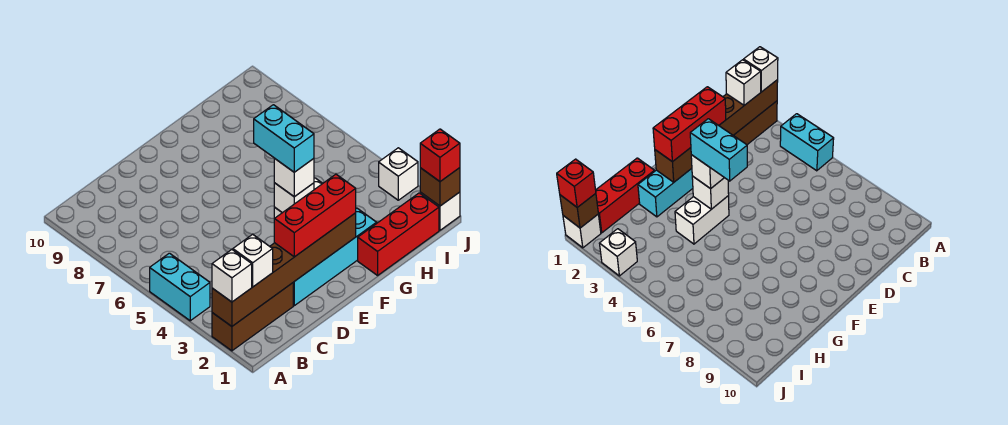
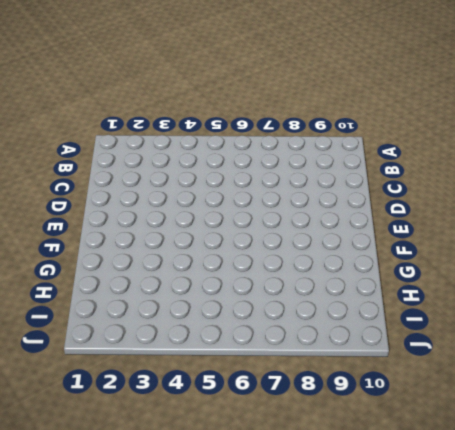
none -> brown brick A2:C2 level 1
none -> cyan brick A4:A5 level 1
none -> cyan brick D2:G2 level 1

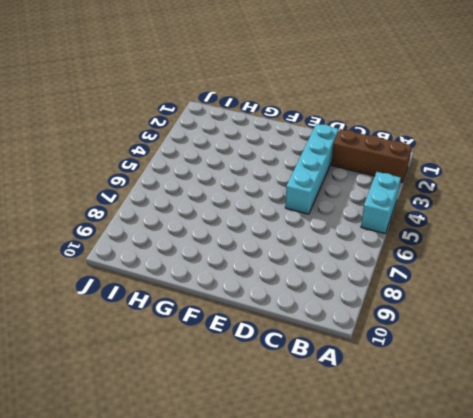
cyan brick D2:D5 level 1 -> cyan brick D2:G2 level 1
none -> white brick F4:G4 level 1
none -> red brick G1:I1 level 1
none -> white brick J1 level 1

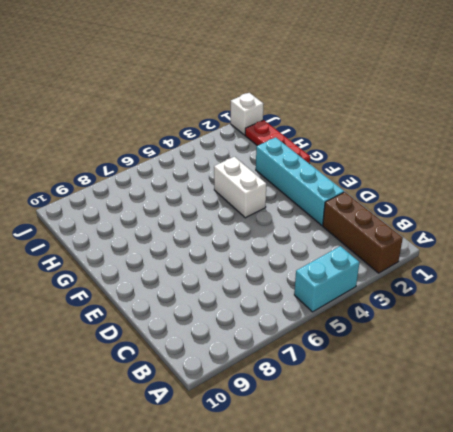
red plate G1:I1 level 1 -> red brick G1:I1 level 1
none -> white brick J3 level 1
none -> brown brick A2:F2 level 2
none -> white brick F4 level 2

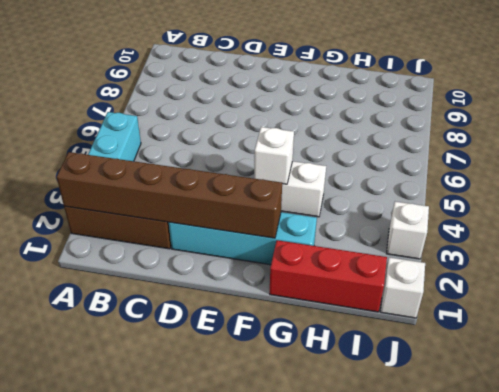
none -> brown brick J1 level 2
none -> white brick A2 level 3
none -> white brick B2 level 3

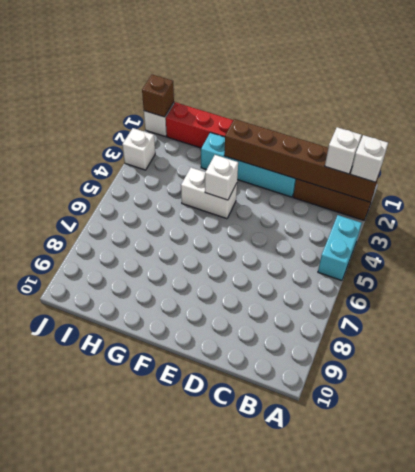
none -> red brick D2:F2 level 3
none -> white brick F4 level 3
none -> red brick J1 level 3

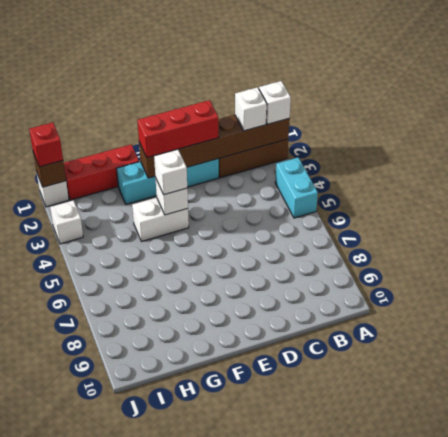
none -> cyan brick F4:F5 level 4

